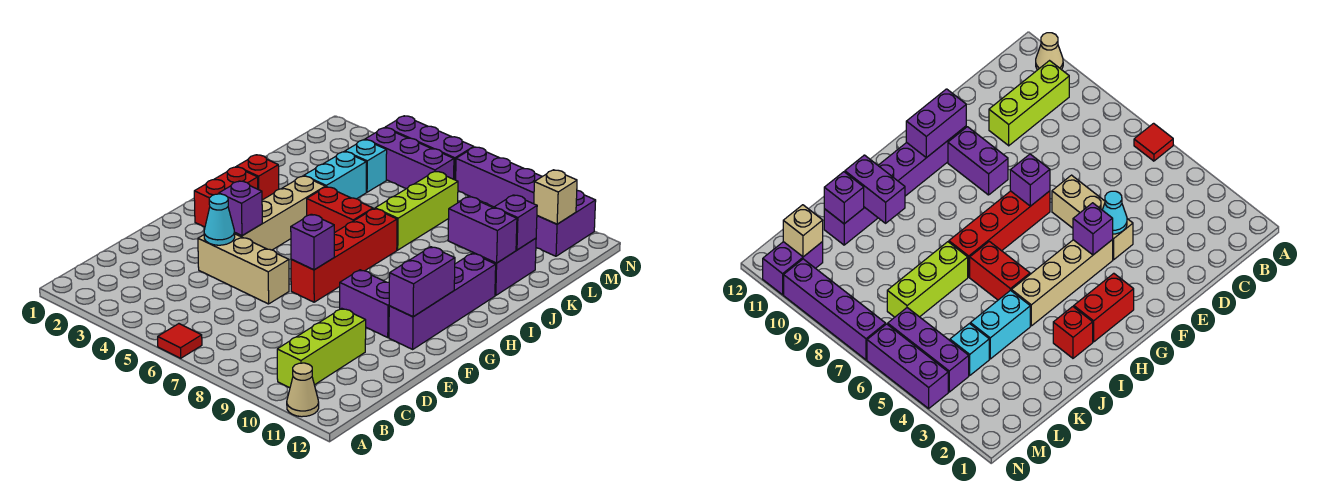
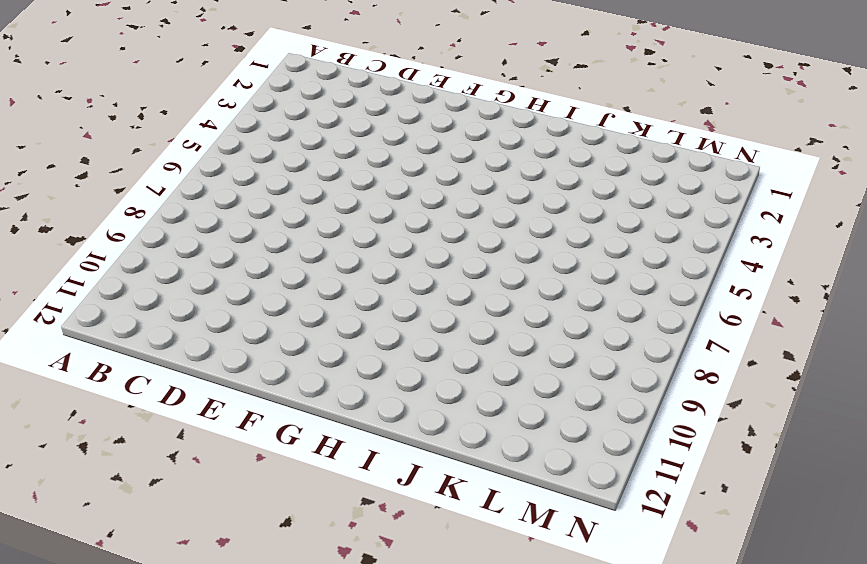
none -> red tile A6 level 1
none -> tan cone A11 level 1
none -> lime brick B10:D10 level 1

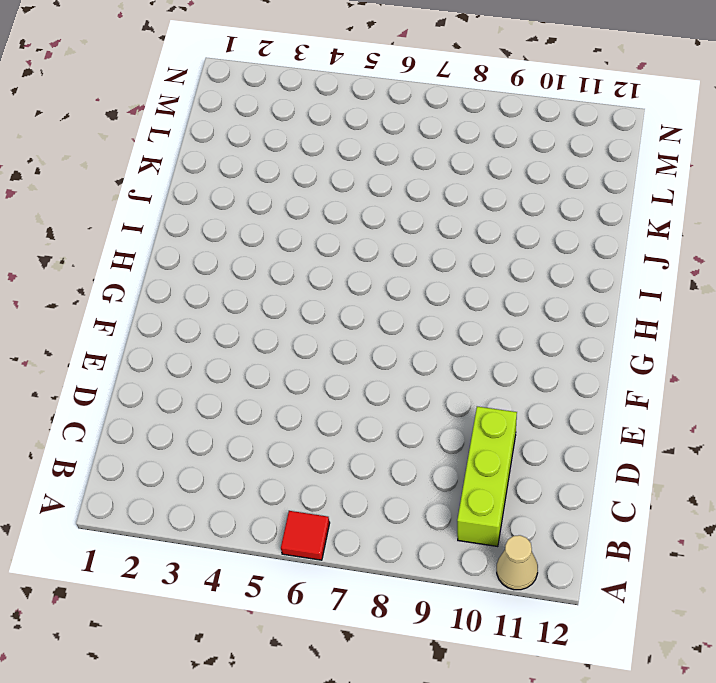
none -> tan brick E4:E6 level 1
none -> tan brick F4:I4 level 1
none -> red brick F7:I7 level 1

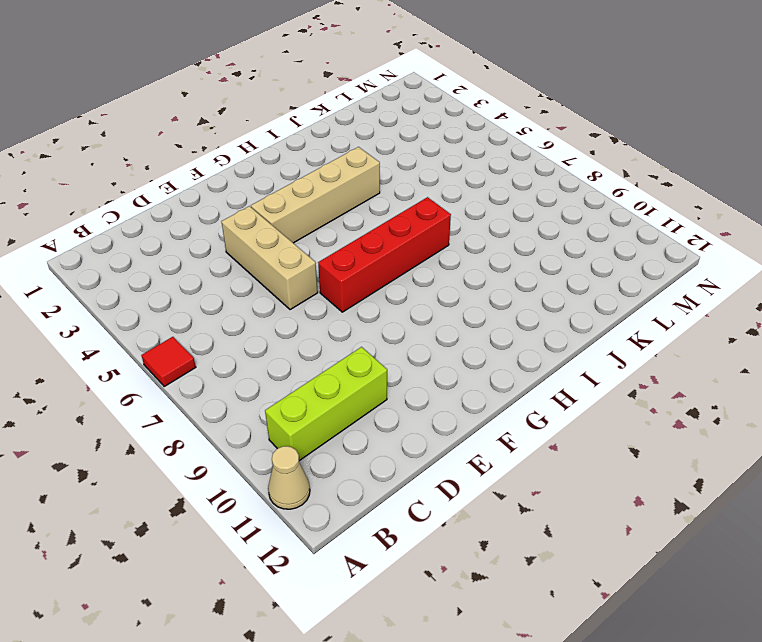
none -> purple brick F9:F10 level 1
none -> purple brick F11:I11 level 1
none -> red brick G2:H2 level 1

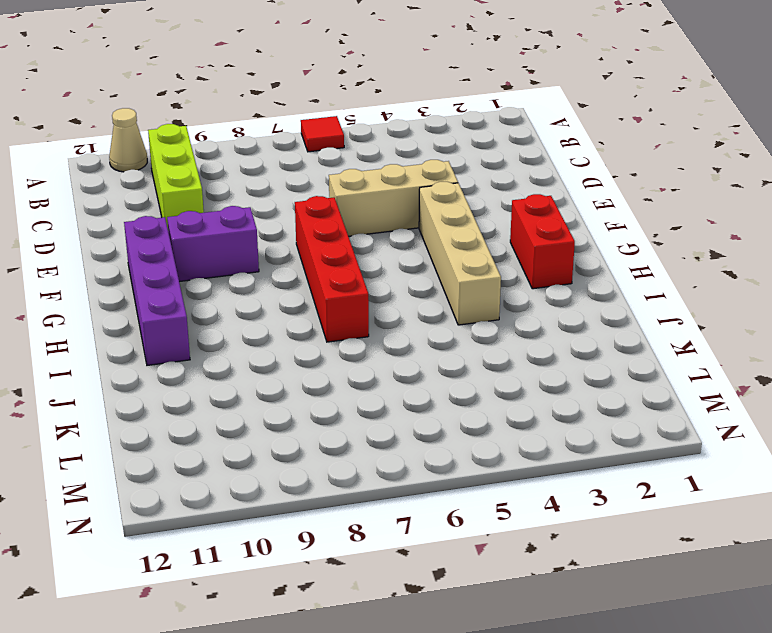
none -> red brick I2 level 1
none -> red brick I5:I6 level 1
none -> cyan brick J4:K4 level 1

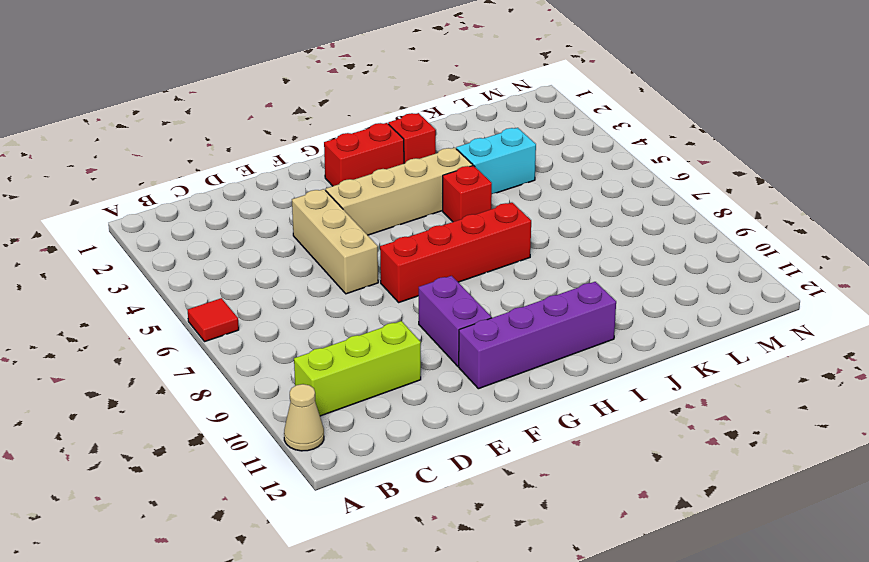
red brick I5 level 1 -> red brick I5:I6 level 1
none -> lime brick J7:L7 level 1
none -> purple brick J11:K11 level 1
none -> cyan brick L4 level 1

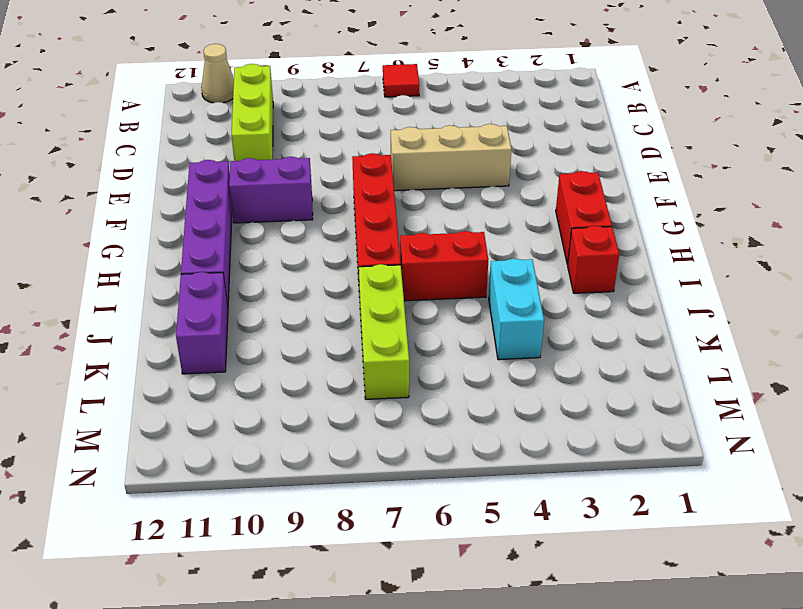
none -> tan brick F4:I4 level 1
none -> cyan brick L4 level 1
none -> purple brick M4:M6 level 1

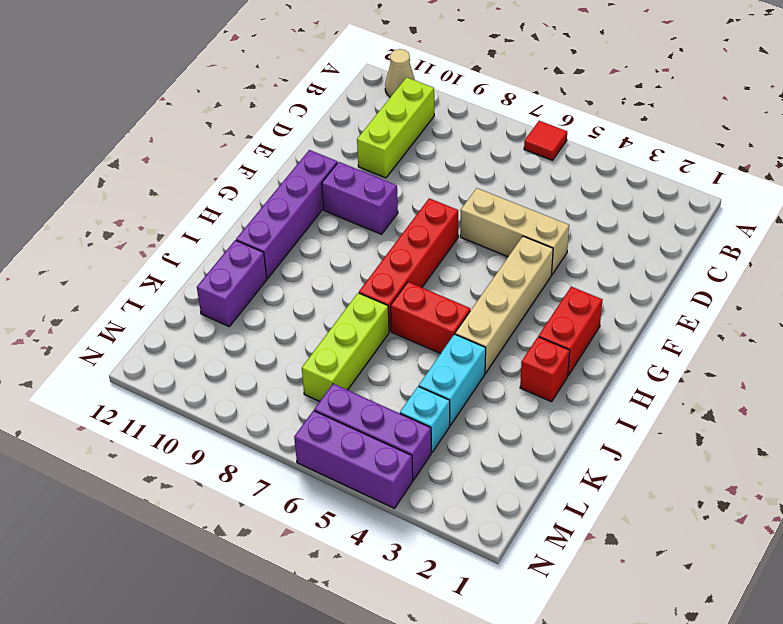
none -> purple brick M11:N11 level 1
none -> purple brick N7:N10 level 1
none -> cyan cone E4 level 2

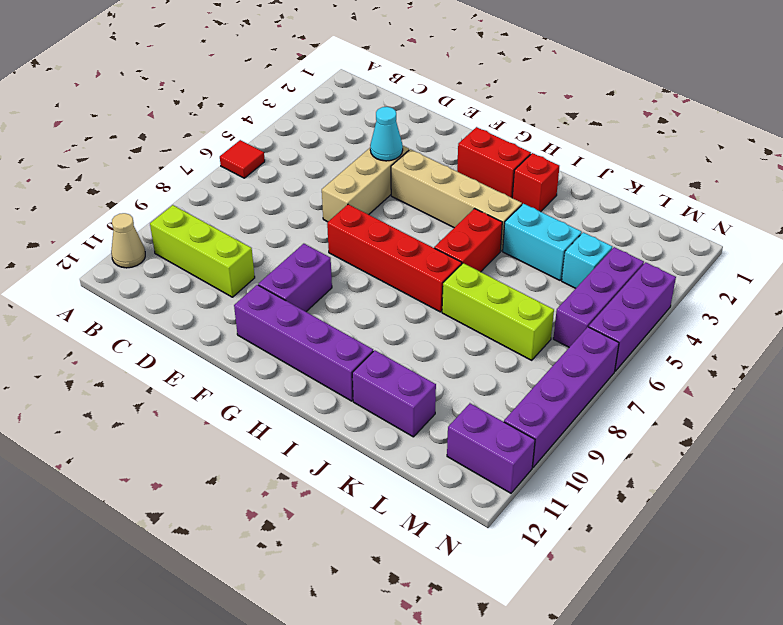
none -> purple brick F4 level 2
none -> purple brick F7 level 2
none -> purple brick F11:G11 level 2

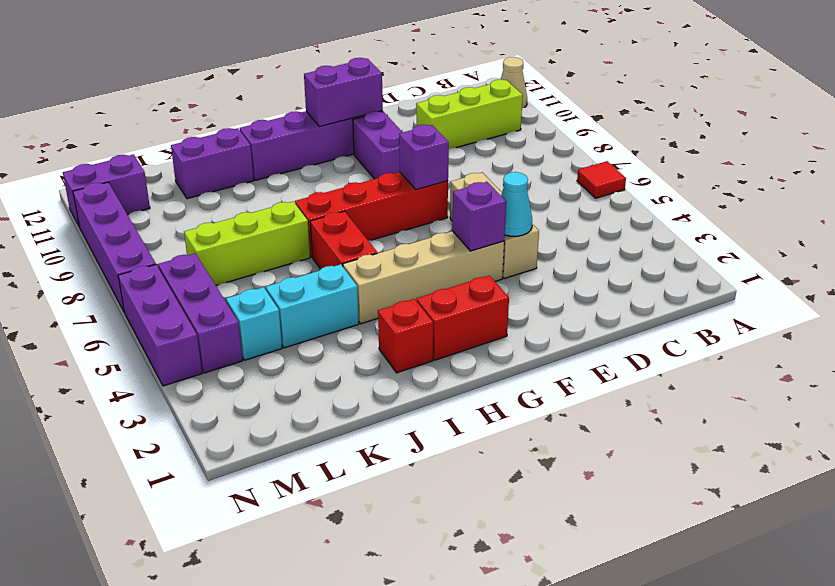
none -> purple brick J10:J11 level 2
none -> purple brick K11 level 2
none -> tan brick M11 level 2

